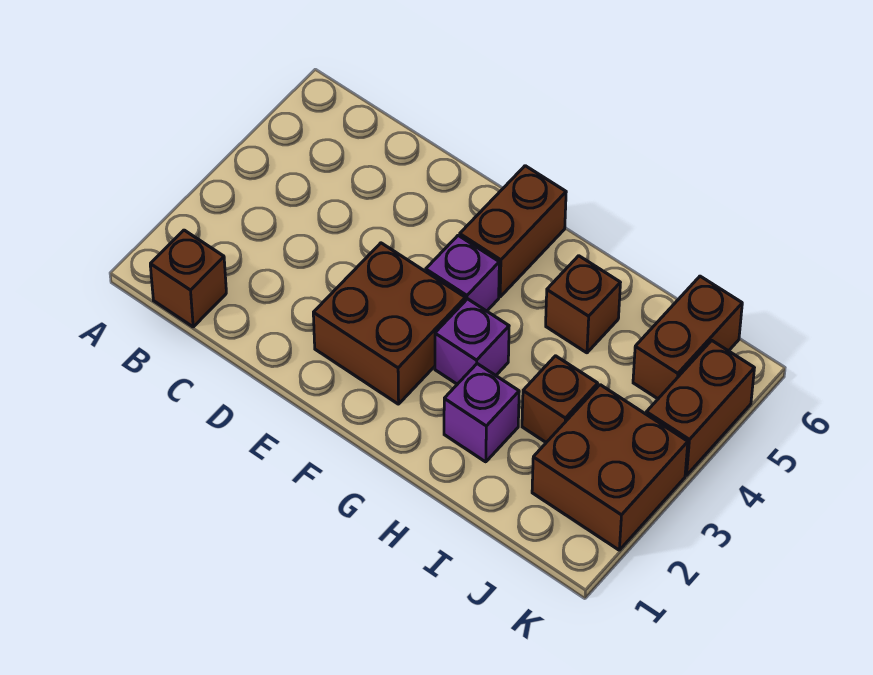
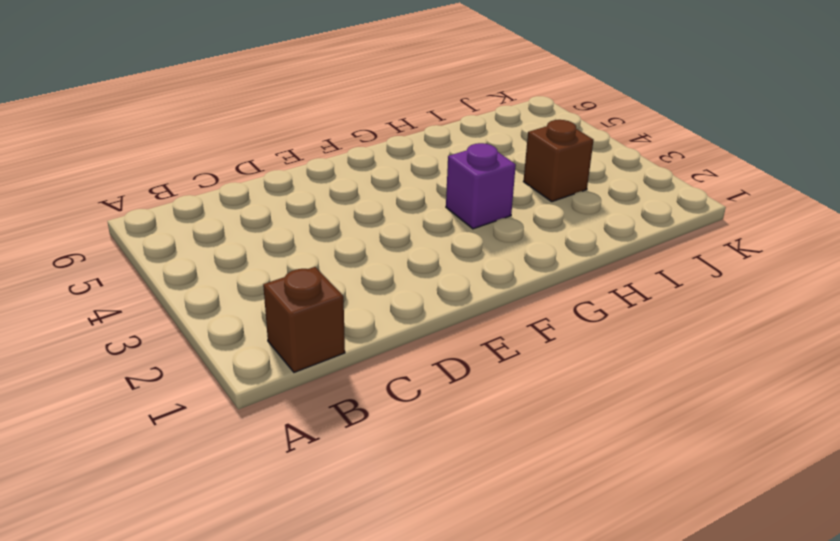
none -> brown brick E2:F3 level 1
none -> purple brick F4 level 1

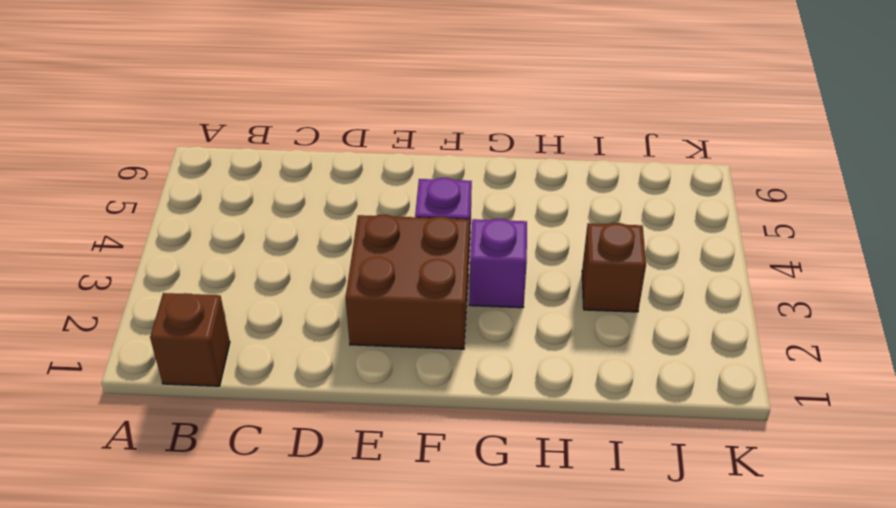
none -> brown brick F5:F6 level 1
none -> purple brick H2 level 1

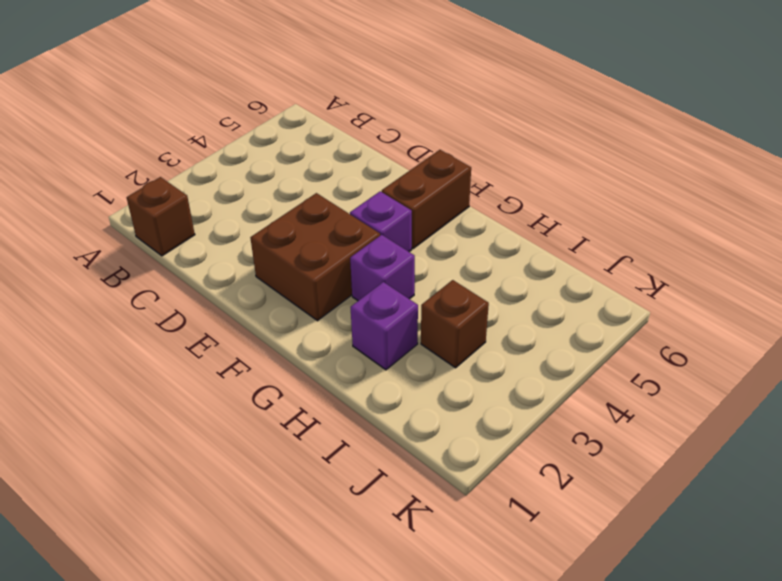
none -> brown brick H5 level 1
none -> brown brick J2:K3 level 1

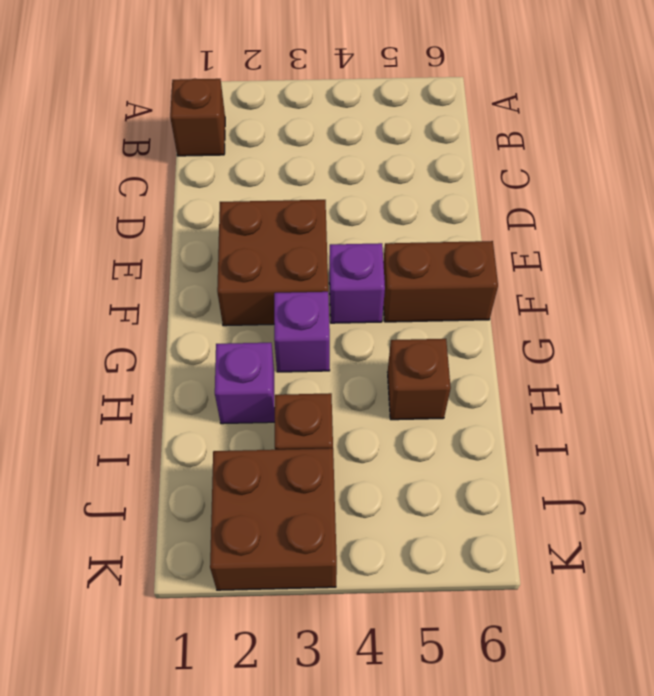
none -> brown brick J5:J6 level 1
none -> brown brick K4:K5 level 1

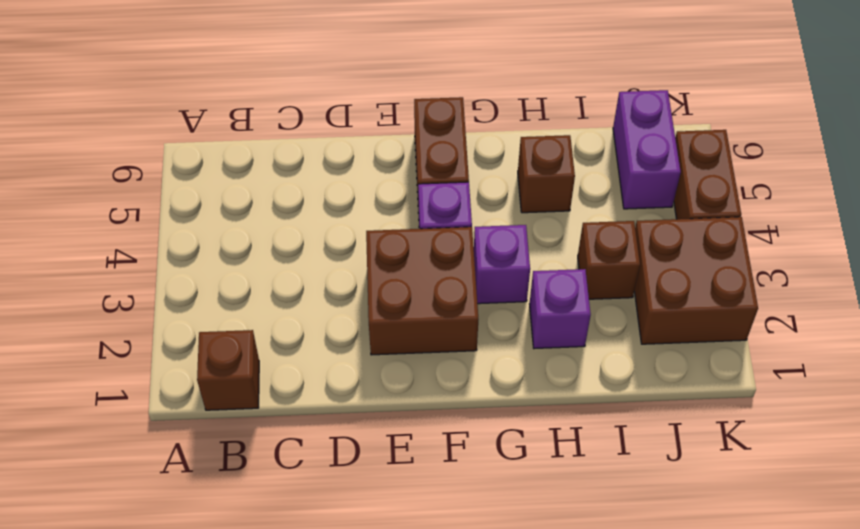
purple brick J5:J6 level 1 -> brown brick J5:J6 level 1

